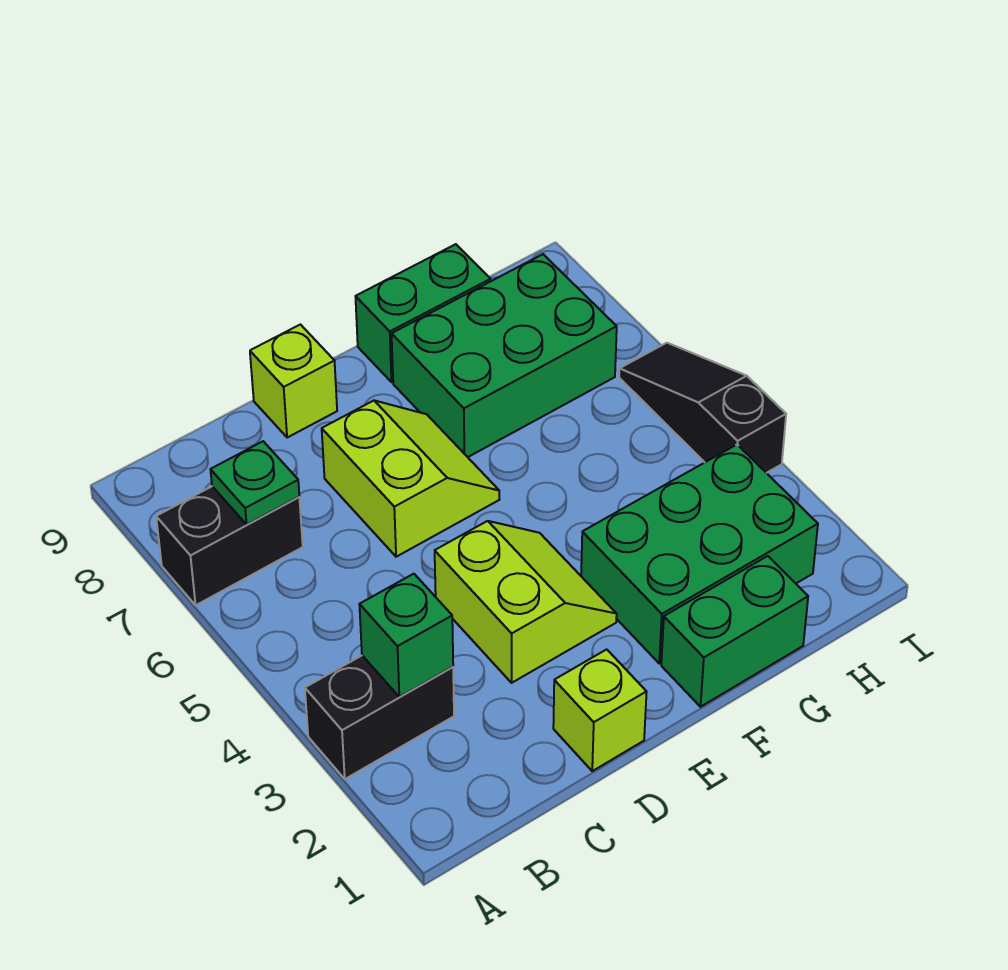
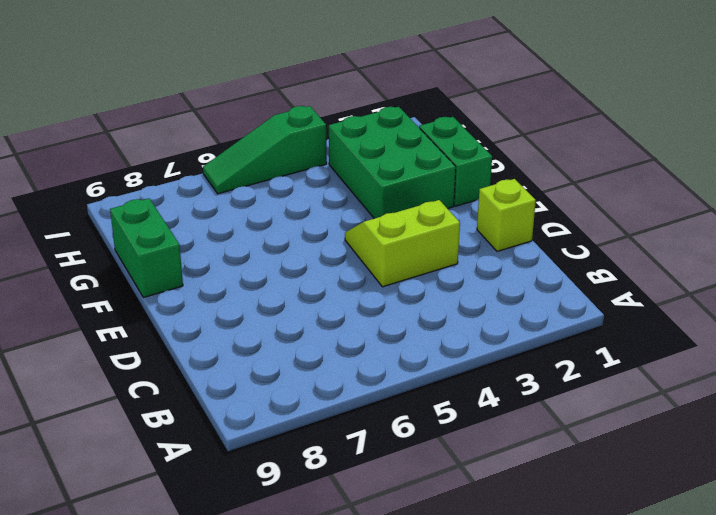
green slope I4:I6 level 1 top 4 -> black slope I4:I6 level 1 top 4
none -> black brick A3:B3 level 1
none -> black brick A7:B7 level 1
none -> lime slope D6:E7 level 1 top D

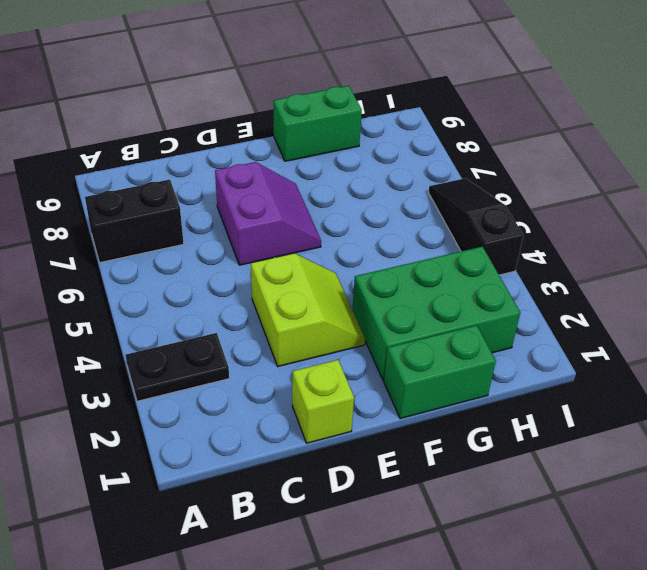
black plate A3:B3 level 1 -> black brick A3:B3 level 1
purple slope D6:E7 level 1 top D -> lime slope D6:E7 level 1 top D
none -> lime brick D9 level 1
none -> green brick F7:H8 level 1
none -> green brick B3 level 2

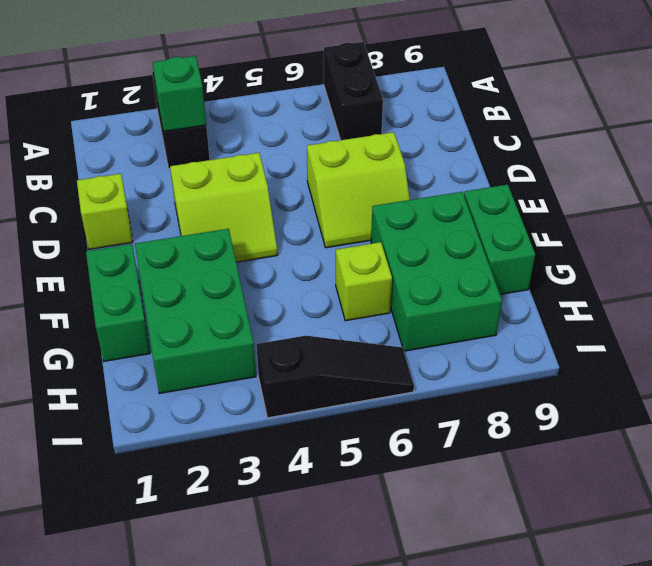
lime brick G6 level 1 -> lime brick D9 level 1
none -> green plate B7 level 2

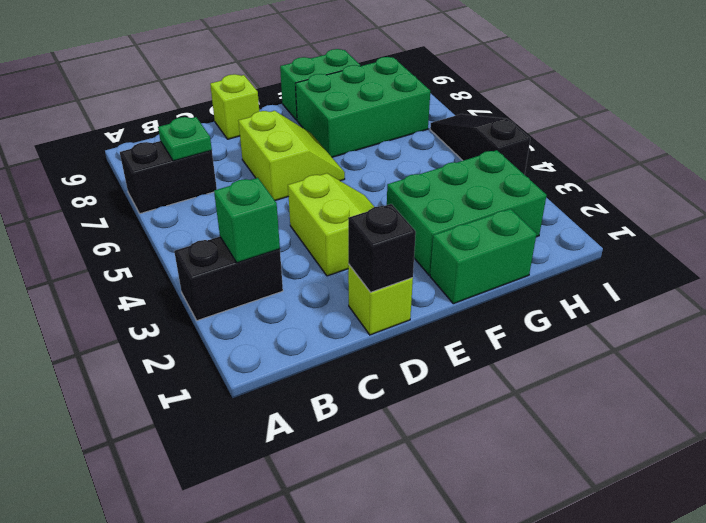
black brick D1 level 2 -> none

